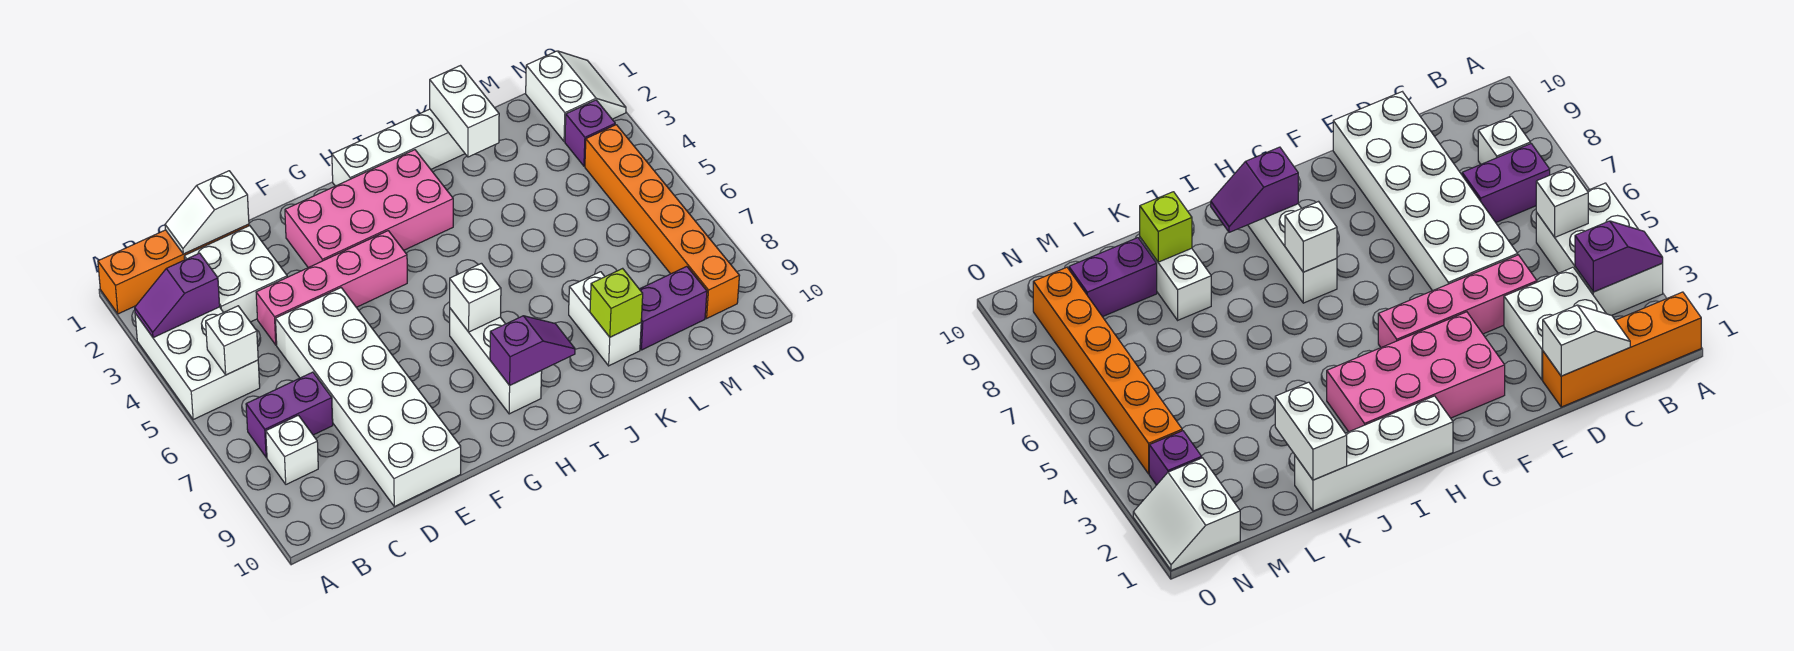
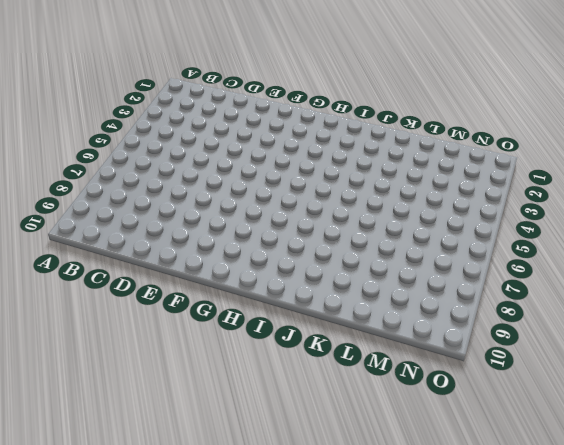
none -> orange brick A1:D1 level 1
none -> white brick A3:B5 level 1
none -> purple brick B7:C7 level 1

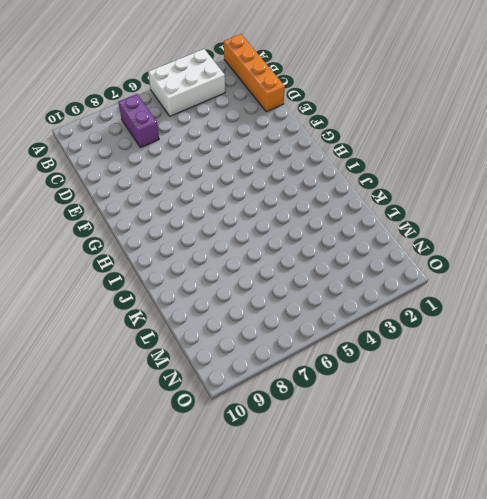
none -> white brick B8 level 1
none -> white brick C2:D3 level 1
none -> pink brick D4:G4 level 1

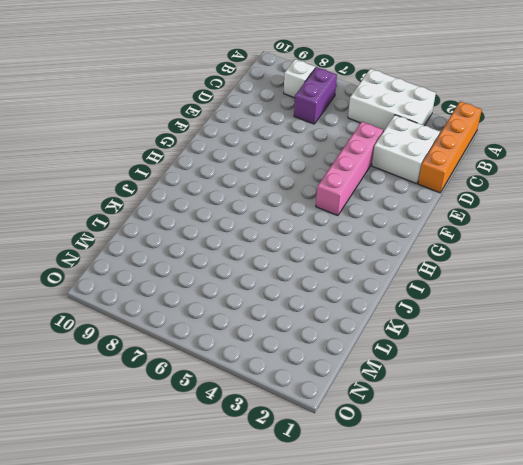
none -> white brick D5:E10 level 1
none -> pink brick F2:I3 level 1
none -> white brick H1:K1 level 1

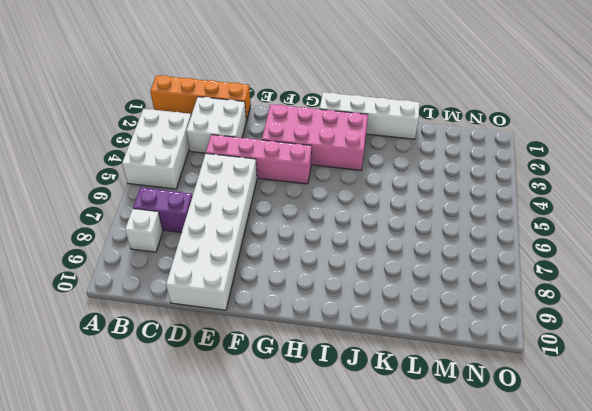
none -> white brick H7:H9 level 1
none -> white brick K8:K9 level 1
none -> purple brick L9:M9 level 1

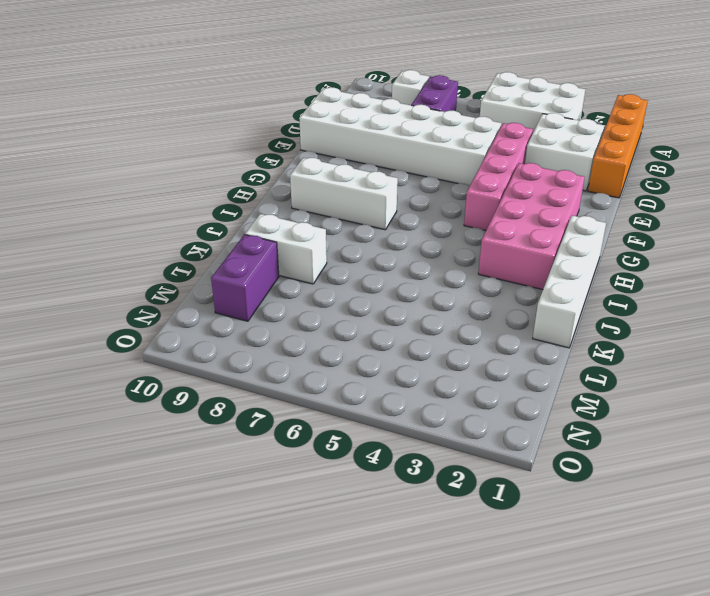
none -> white slope N1:O2 level 1 top N
none -> purple brick N3 level 1
none -> orange brick N4:N9 level 1

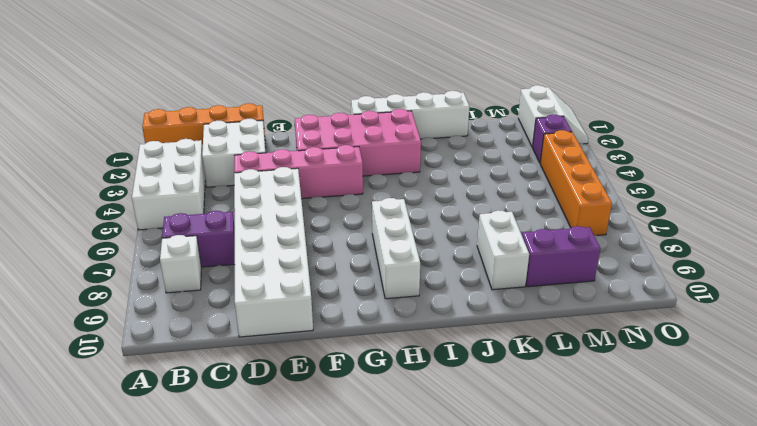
orange brick N4:N7 level 1 -> orange brick N4:N9 level 1
none -> purple slope A3:B3 level 2 top B
none -> white brick B5 level 2
none -> white slope C1:D1 level 2 top D

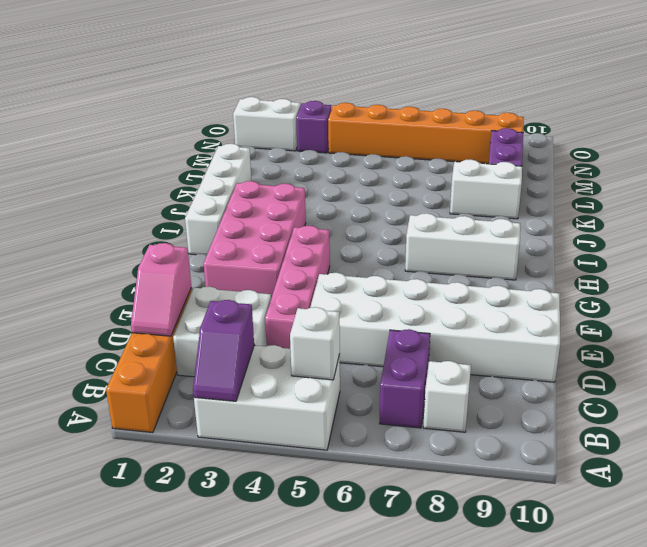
pink slope C1:D1 level 2 top D -> white slope C1:D1 level 2 top D
none -> white brick H7 level 2
none -> purple slope H9:I9 level 2 top H
none -> white brick K1:K2 level 2

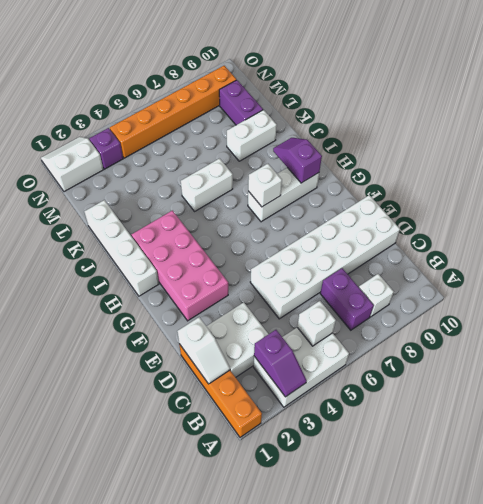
white brick J5:J6 level 1 -> white brick K1:K2 level 2
none -> pink brick D4:G4 level 1
none -> lime brick K9 level 2

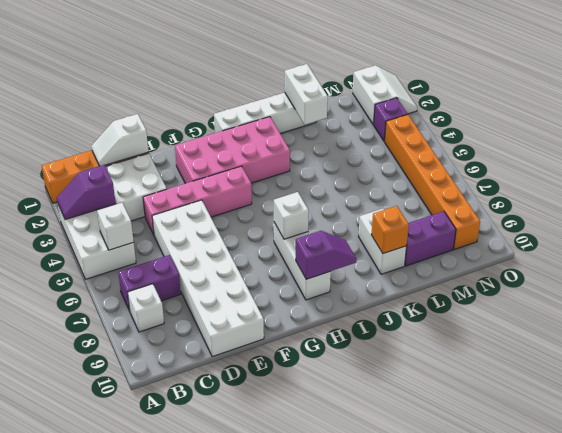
orange brick K9 level 2 -> lime brick K9 level 2

